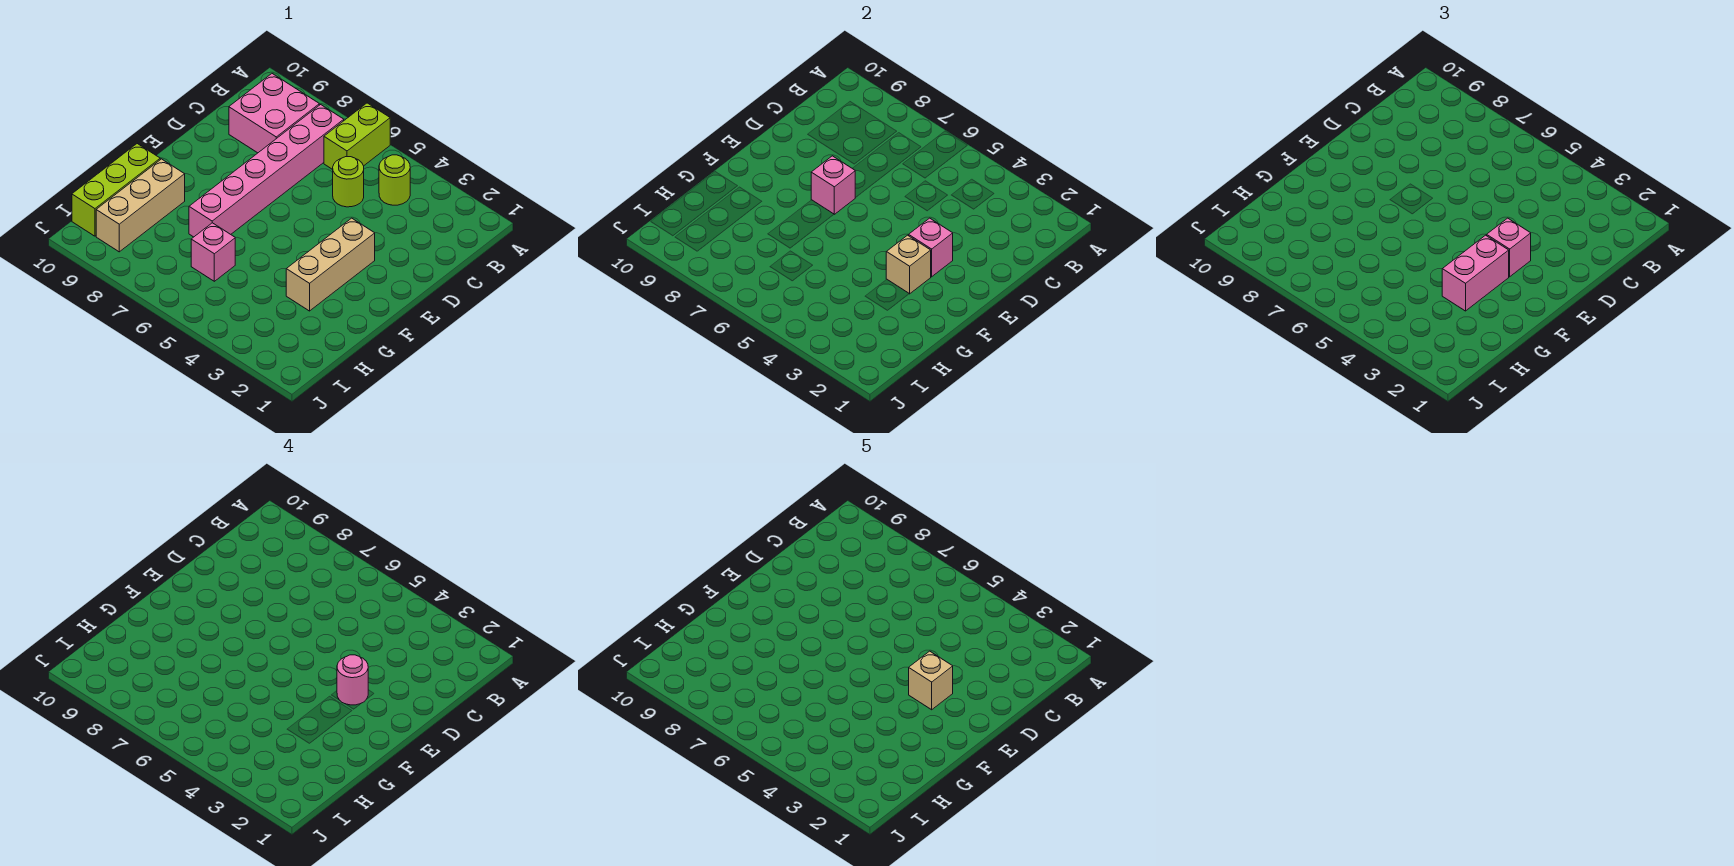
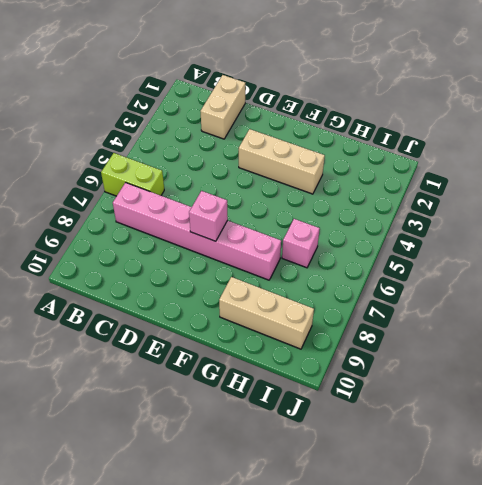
tan brick C1:C2 level 1 -> none
none -> lime round brick B4 level 1
none -> pink brick B8:C9 level 1
none -> lime round brick C5 level 1

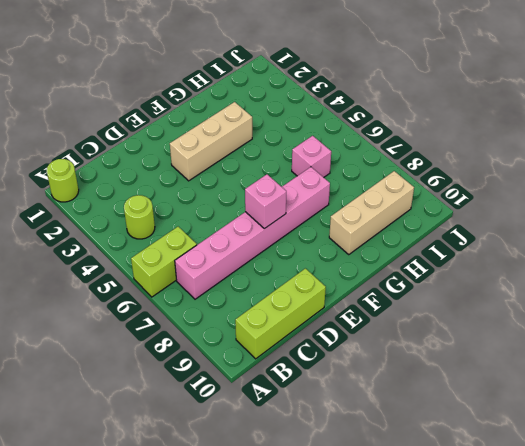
lime round brick A1 level 1 -> lime round brick C5 level 1
lime brick B10:D10 level 1 -> lime brick G10:I10 level 1
none -> pink brick B8:C9 level 1
none -> pink brick E3 level 2
none -> tan brick F3 level 2

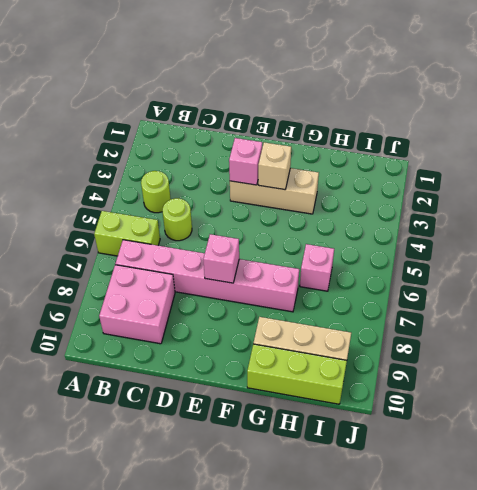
none -> pink brick E3 level 3
none -> pink brick F3:G3 level 3
none -> pink round brick E3 level 4

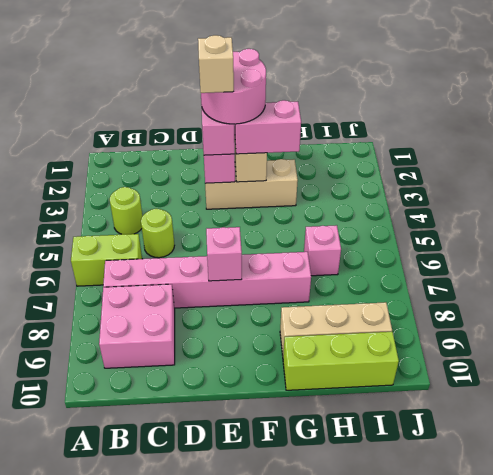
pink round brick E2:F3 level 4 -> pink round brick E3 level 4

